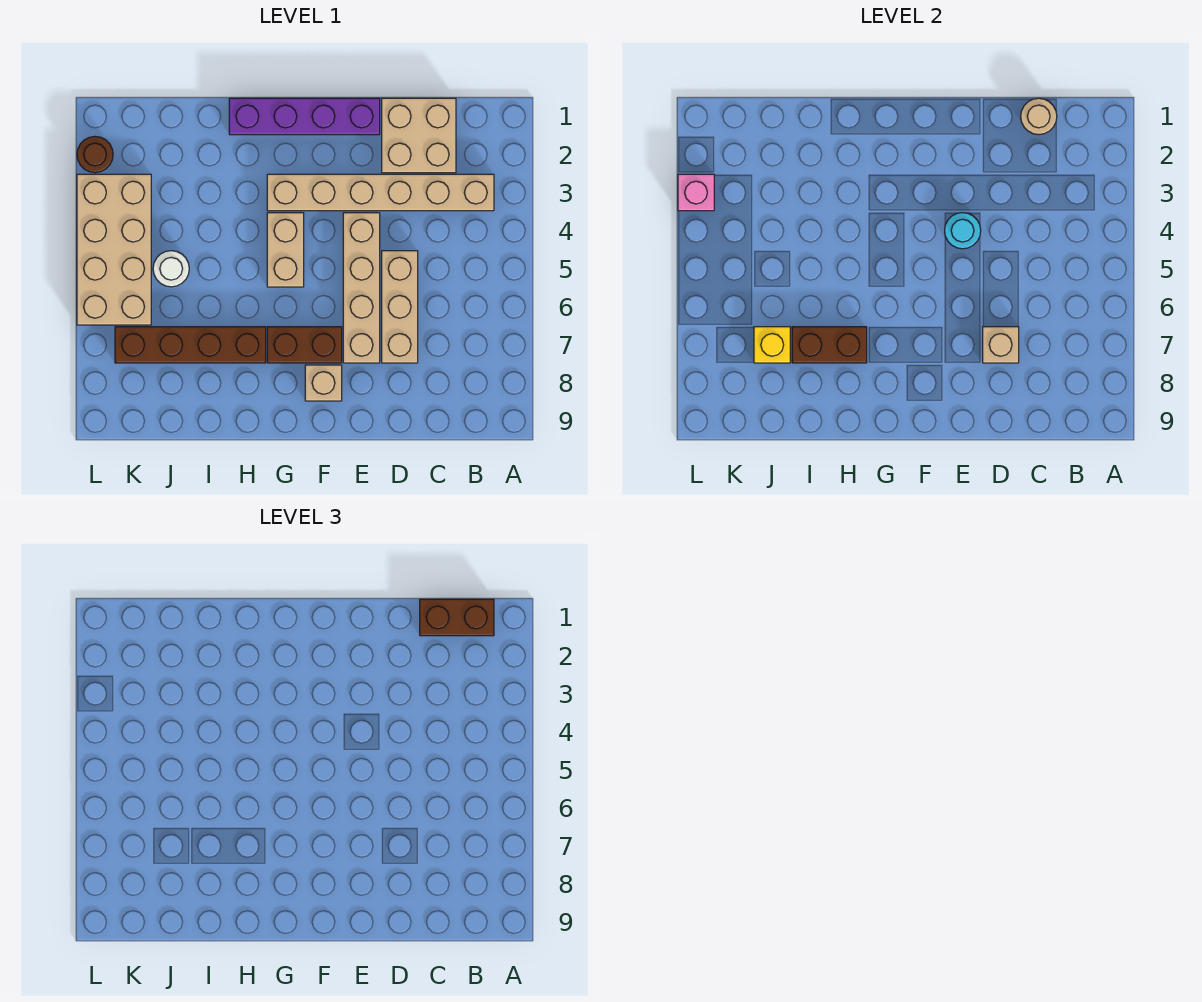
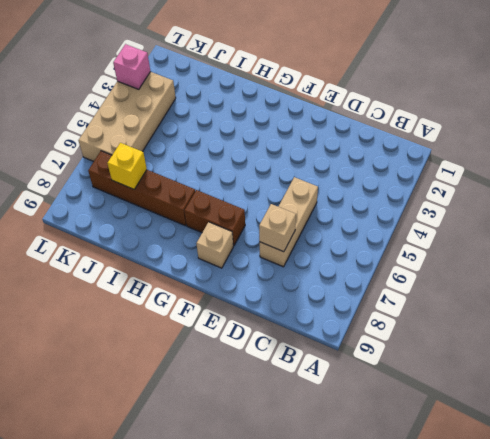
none -> tan brick B3:G3 level 1
none -> tan brick C1:D2 level 1
none -> purple brick E1:H1 level 1

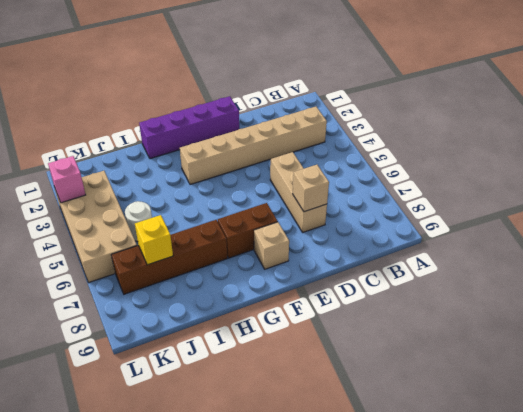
none -> tan brick C1:D2 level 1
none -> tan brick E4:E7 level 1
none -> tan brick G4:G5 level 1

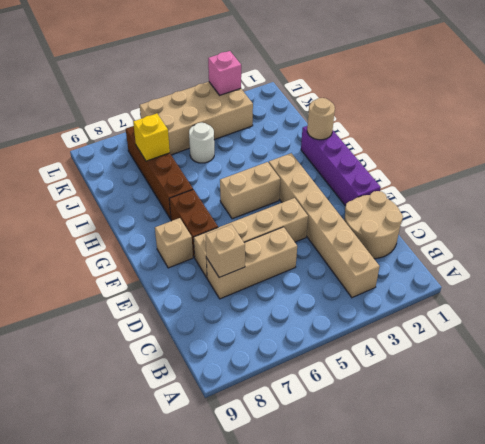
tan round brick C1:D2 level 1 -> tan brick C1:D2 level 1
tan round brick H1 level 2 -> tan round brick C1 level 2
none -> brown round brick L2 level 1
none -> cyan round brick E4 level 2
none -> brown brick H7:I7 level 2

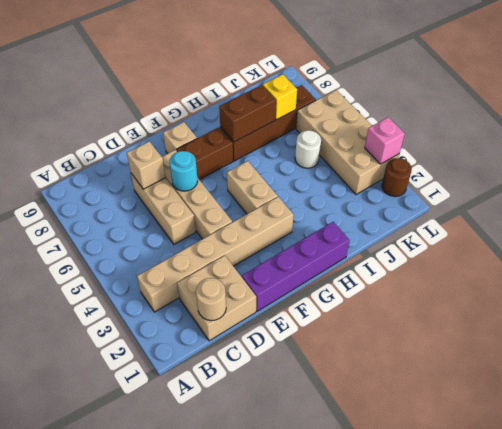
cyan round brick E6 level 2 -> cyan round brick E4 level 2
none -> brown brick B1:C1 level 3

